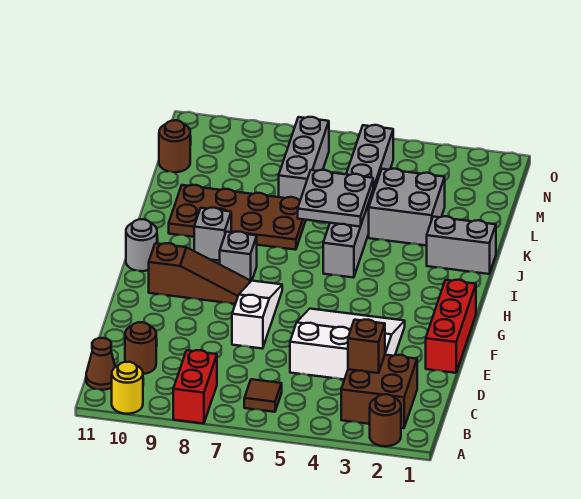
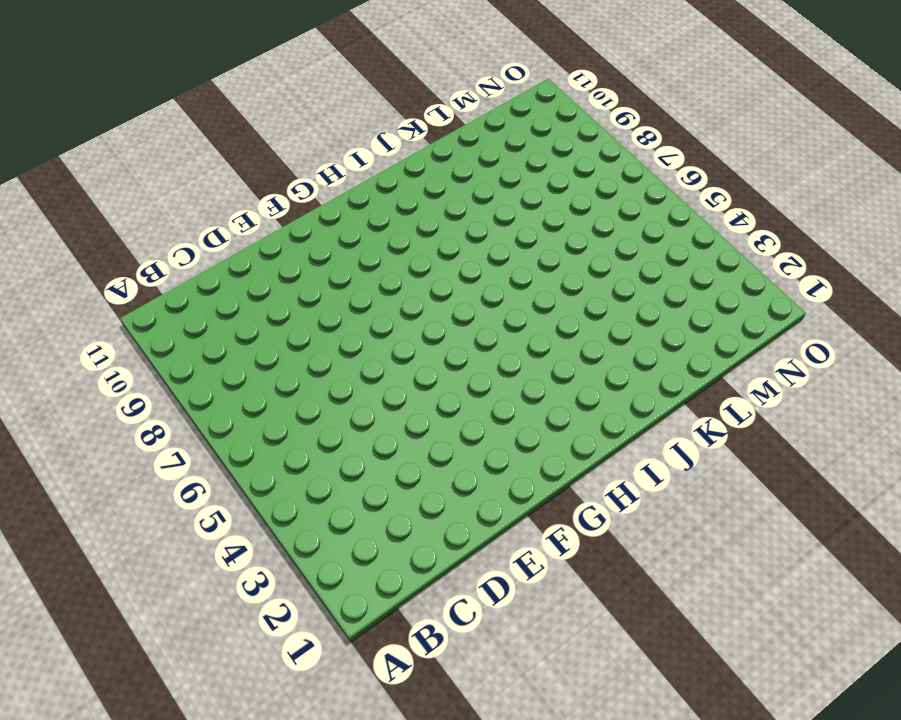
none -> brown round brick A2 level 1
none -> red brick A8:B8 level 1
none -> yellow round brick A10 level 1

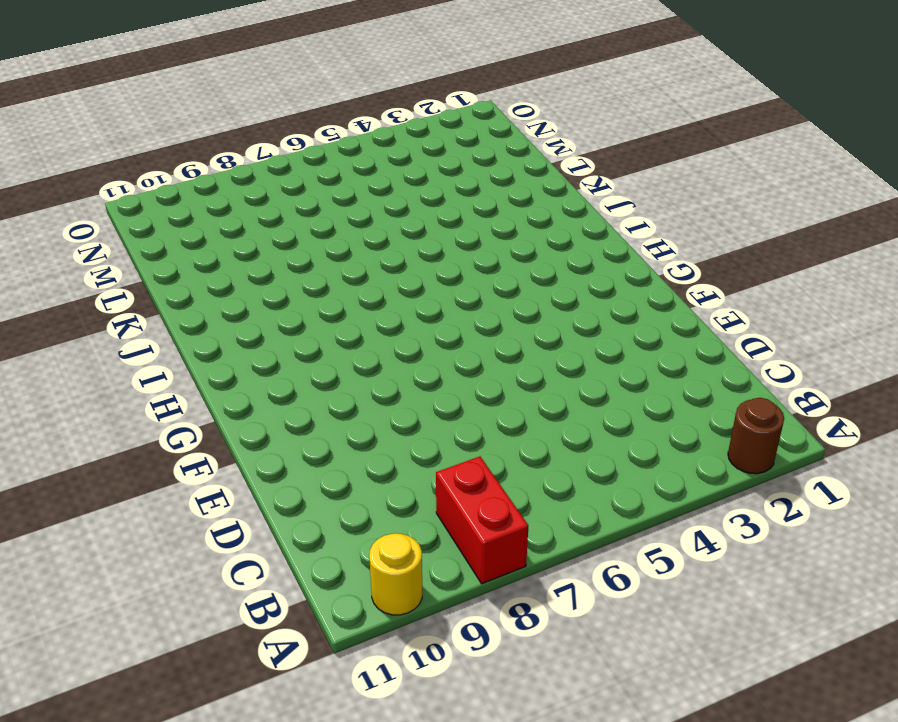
none -> brown brick B2:C3 level 1
none -> brown tile B6 level 1
none -> brown cone B11 level 1

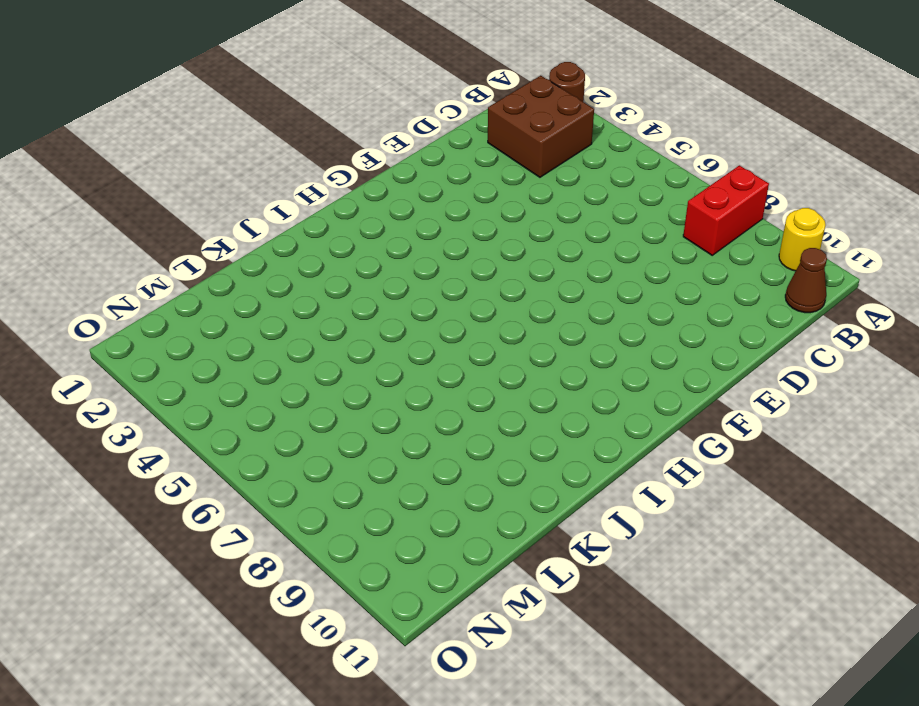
none -> brown tile B6 level 1
none -> brown round brick C10 level 1
none -> white slope D3:F5 level 1 top D

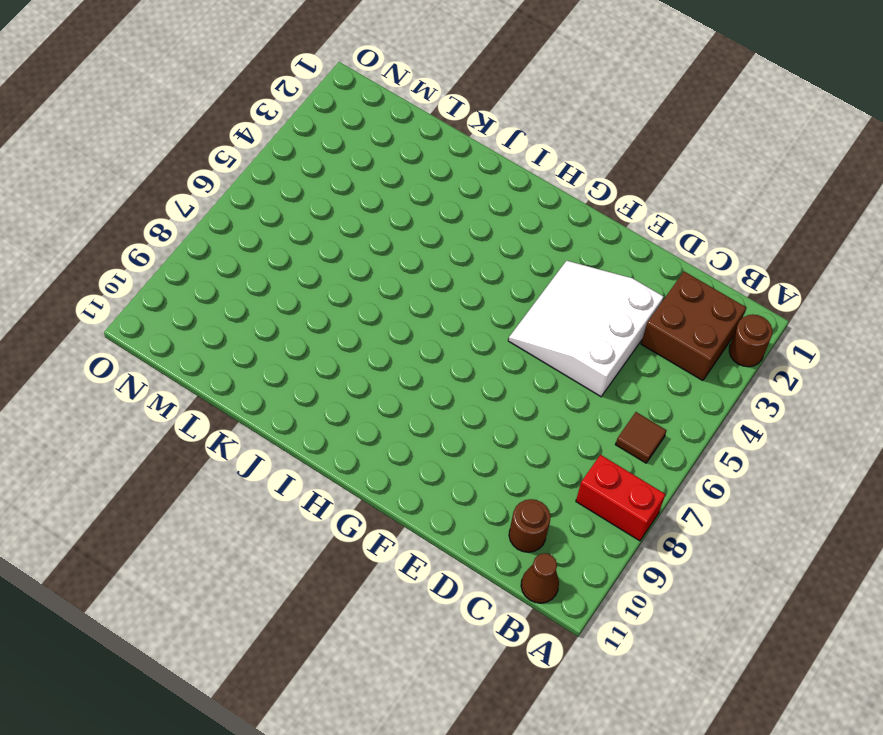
none -> yellow round brick A10 level 1
none -> red brick E1:G1 level 1
none -> white slope E7:G7 level 1 top E

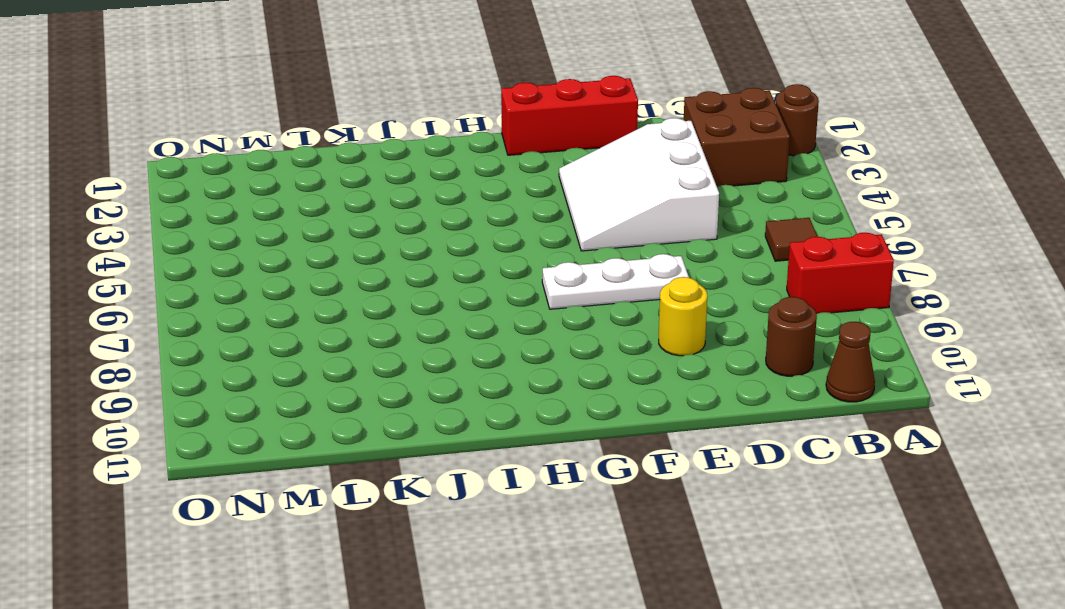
white plate E7:G7 level 1 -> white slope E7:G7 level 1 top E
yellow round brick E9 level 1 -> yellow round brick A10 level 1
none -> brown slope G8:G10 level 1 top 10
none -> grey brick H8 level 1
none -> grey round brick H11 level 1

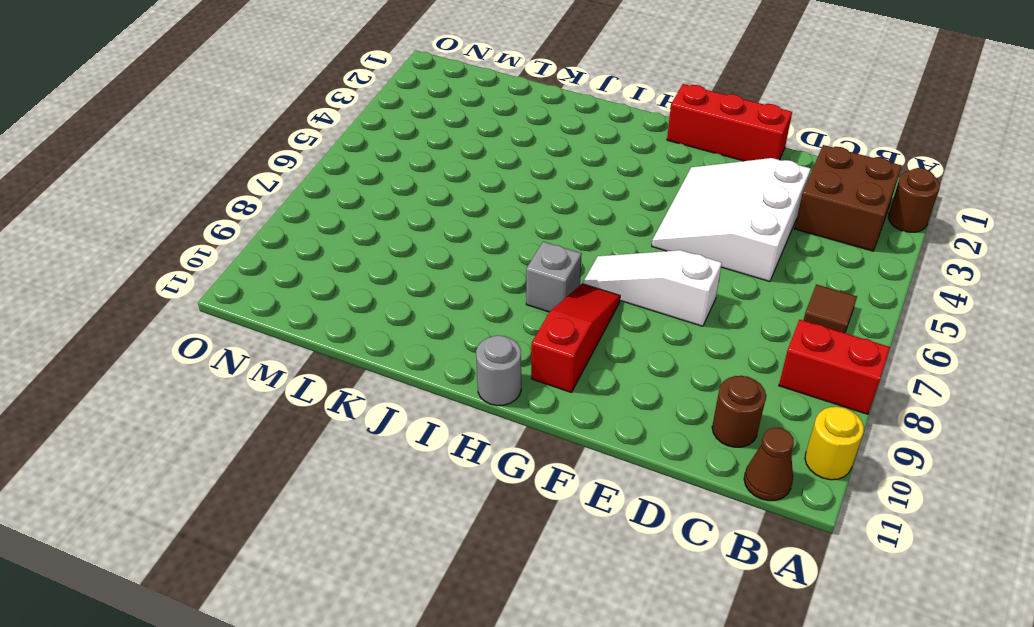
red slope G8:G10 level 1 top 10 -> brown slope G8:G10 level 1 top 10
none -> grey brick I5:N5 level 1
none -> grey brick I9 level 1
none -> grey brick J1:J2 level 1

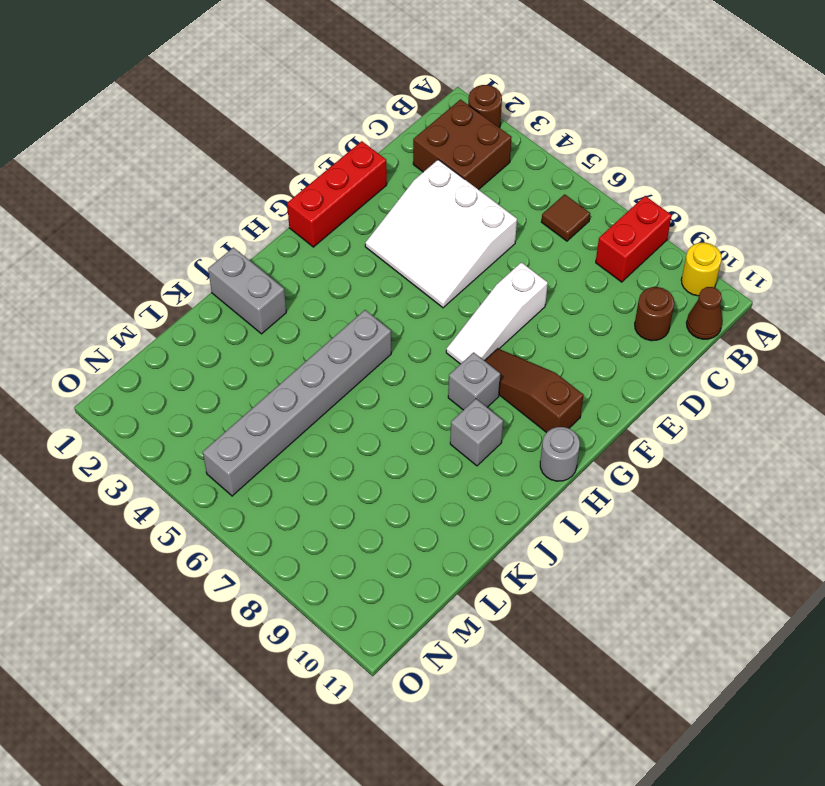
none -> brown plate J7:K10 level 1
none -> grey brick K3:L4 level 1
none -> grey brick L7:N7 level 1

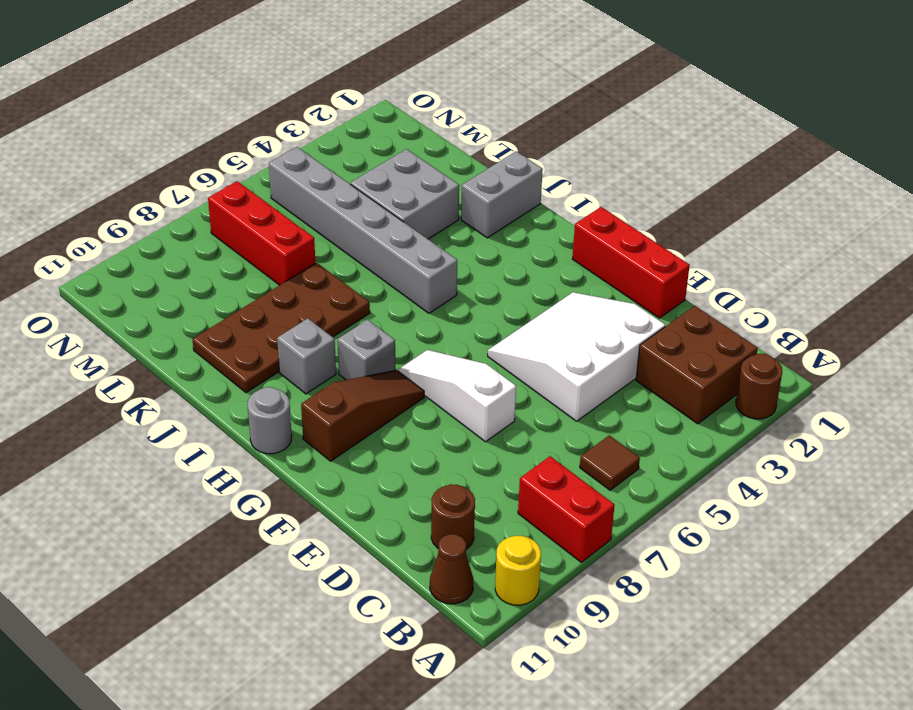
red brick L7:N7 level 1 -> grey brick L7:N7 level 1
none -> brown round brick M11 level 1
none -> brown brick C3 level 2
none -> grey plate J5:K6 level 2

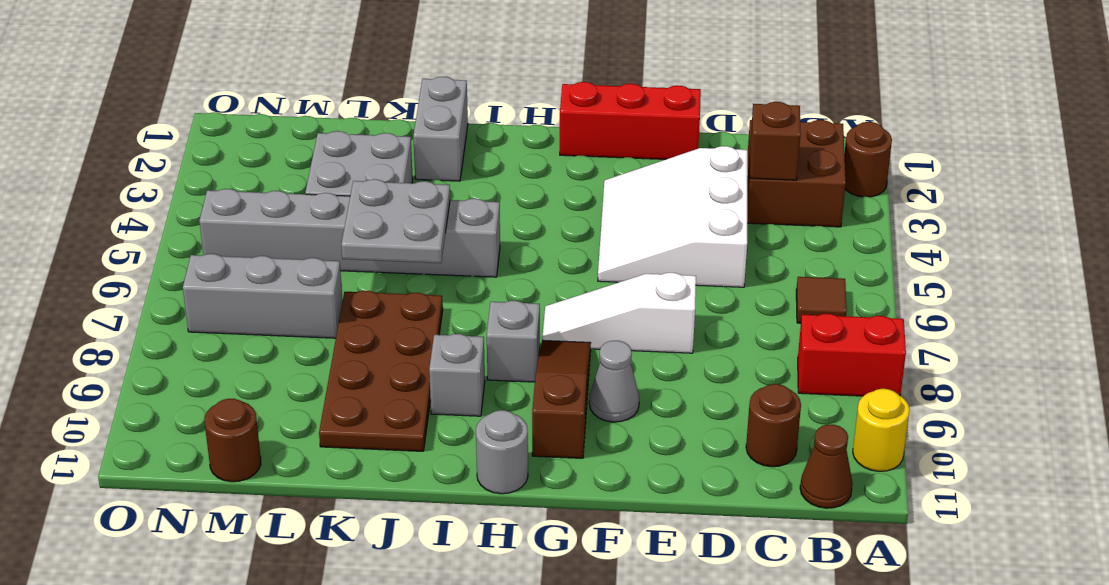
grey cone F9 level 1 -> none

